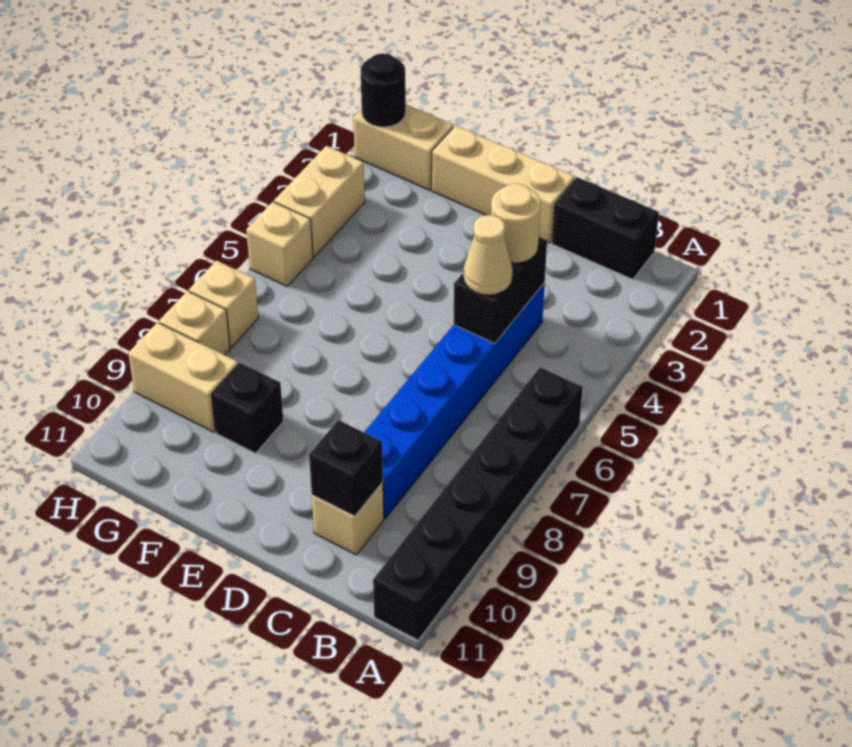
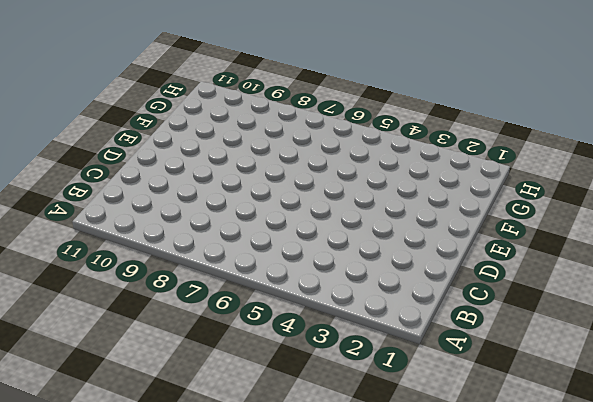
none -> black brick A6:A11 level 1
none -> black brick B1:C1 level 1
none -> blue brick C4:C9 level 1

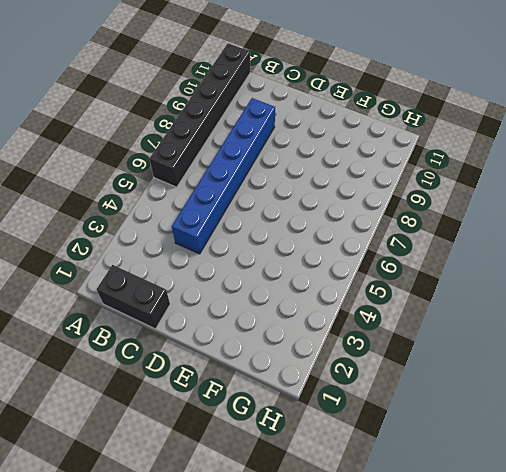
none -> tan brick C10 level 1
none -> tan brick D1:F1 level 1
none -> black brick F9 level 1

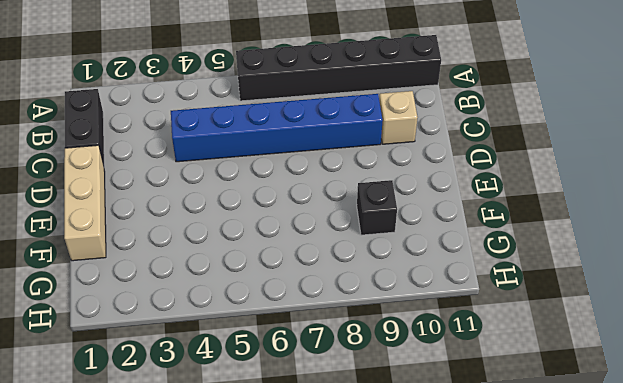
none -> tan brick G1:H1 level 1
none -> tan brick G9:H9 level 1
none -> tan brick H3:H4 level 1

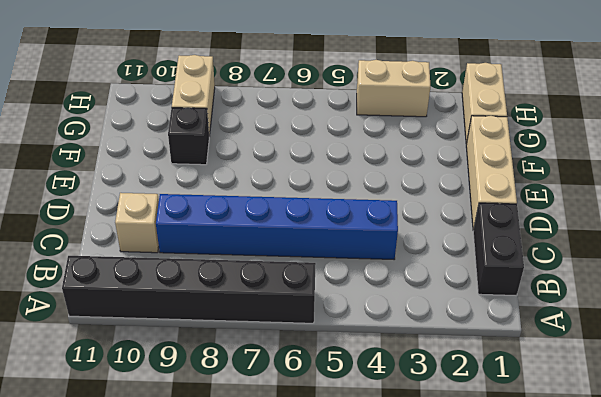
none -> tan brick H5 level 1
none -> tan brick H7 level 1
none -> tan brick H8 level 1

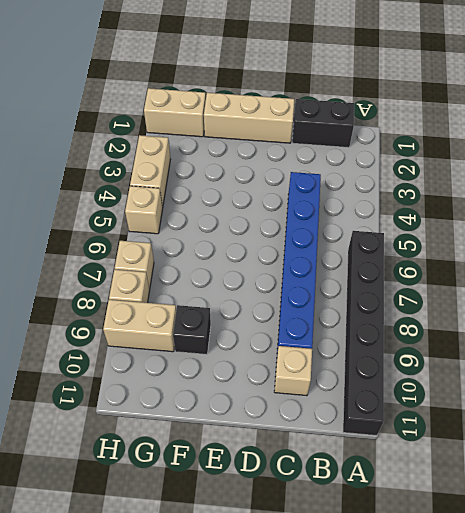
none -> black brick C4:C5 level 2
none -> black brick C10 level 2
none -> black round brick H1 level 2

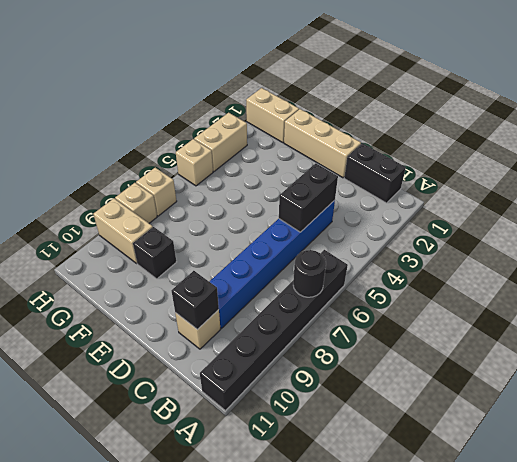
black round brick A7 level 2 -> black round brick H1 level 2
none -> tan round brick C4 level 3
none -> tan cone C5 level 3

